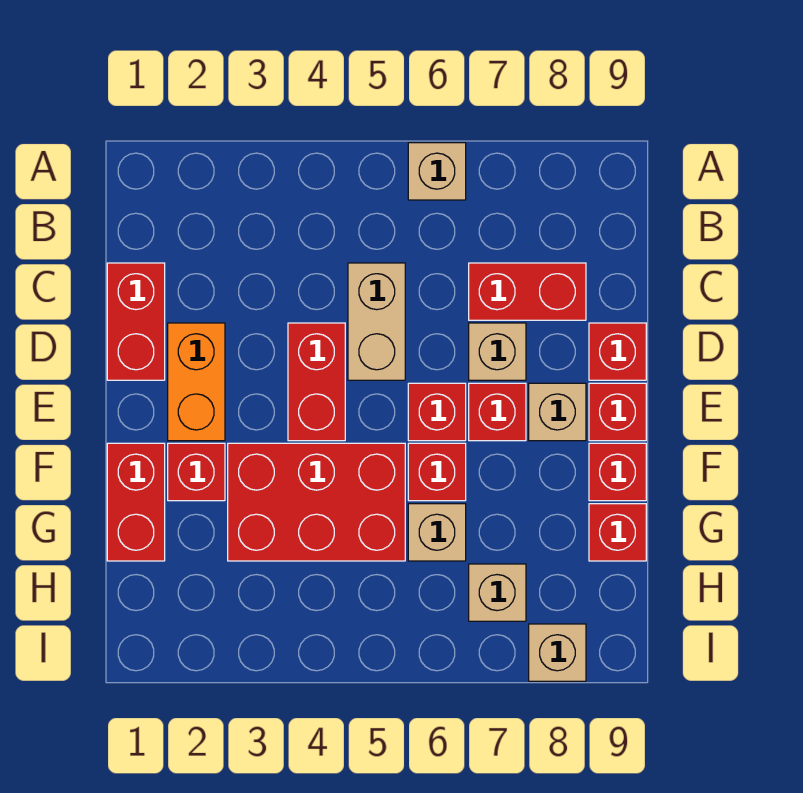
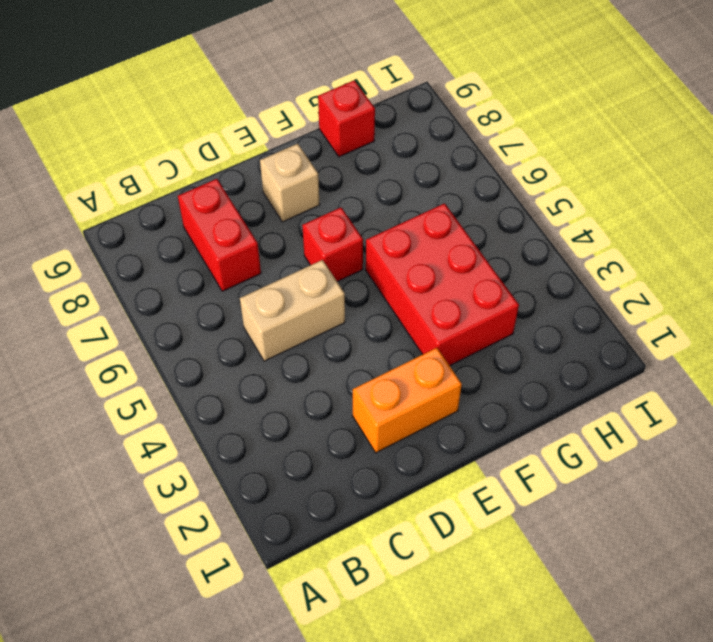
none -> tan brick A6 level 1
none -> red brick C1:D1 level 1
none -> red brick D4:E4 level 1

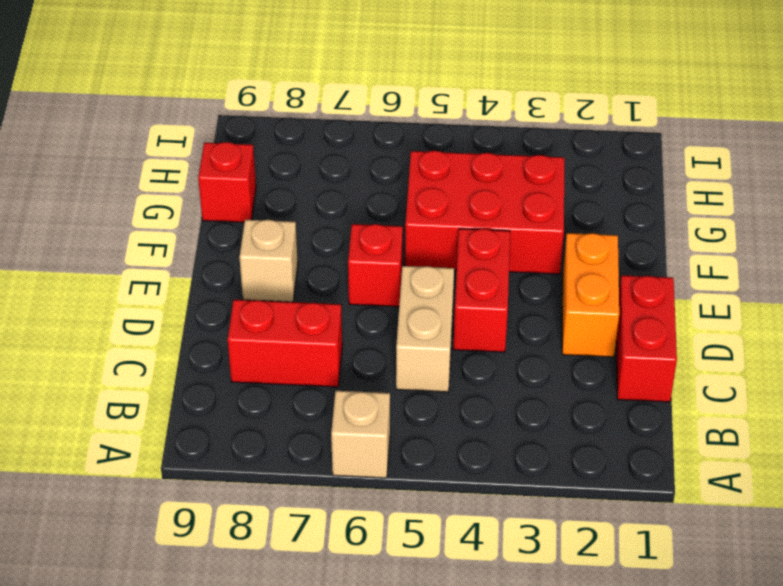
none -> tan brick D7 level 1
none -> red brick D9 level 1
none -> red brick E7 level 1

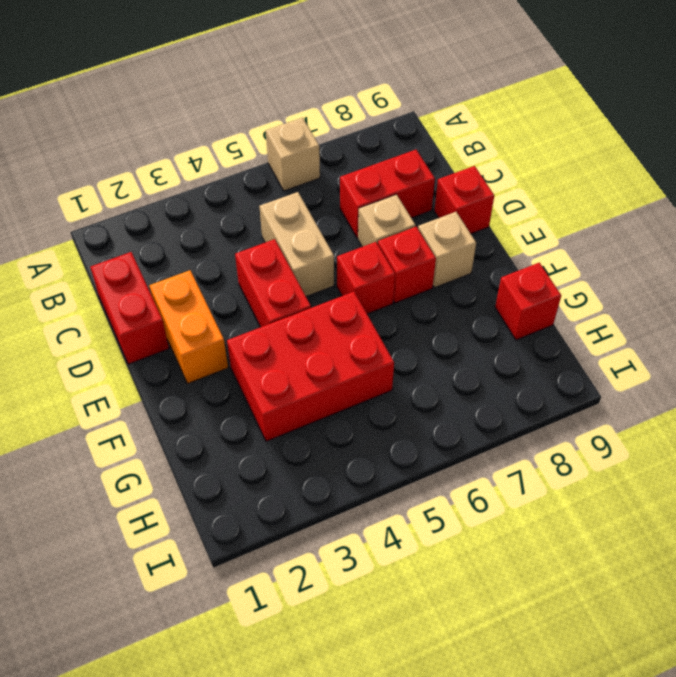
none -> red brick E9 level 1
none -> red brick F1:G1 level 1
none -> red brick F2 level 1

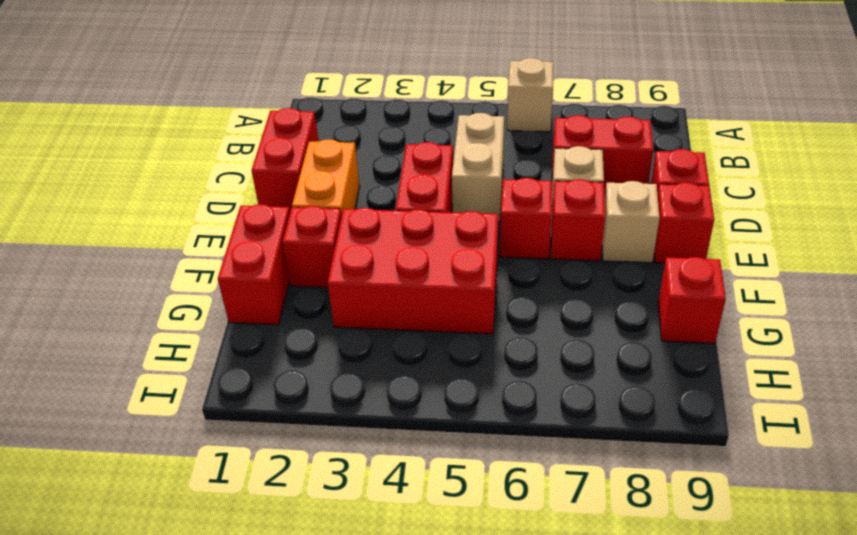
none -> red brick F6 level 1
none -> red brick F9 level 1
none -> tan brick G6 level 1

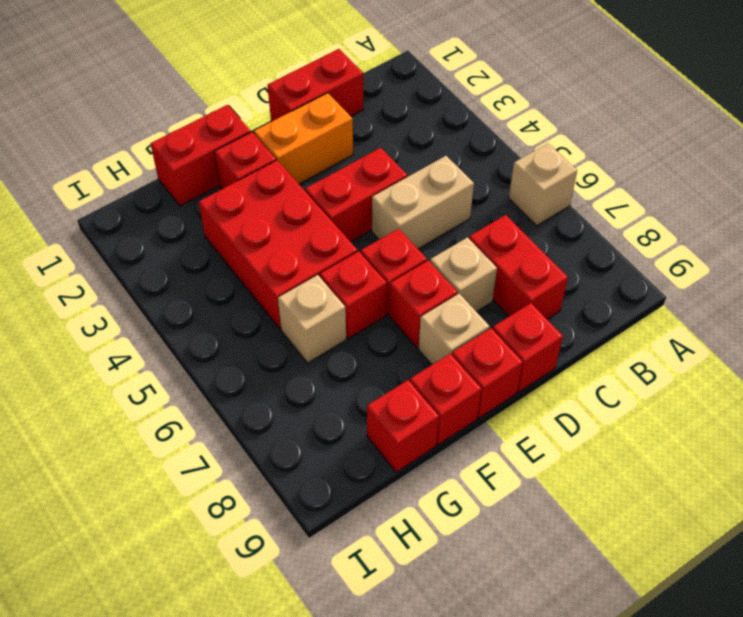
none -> tan brick H7 level 1
none -> tan brick I8 level 1

